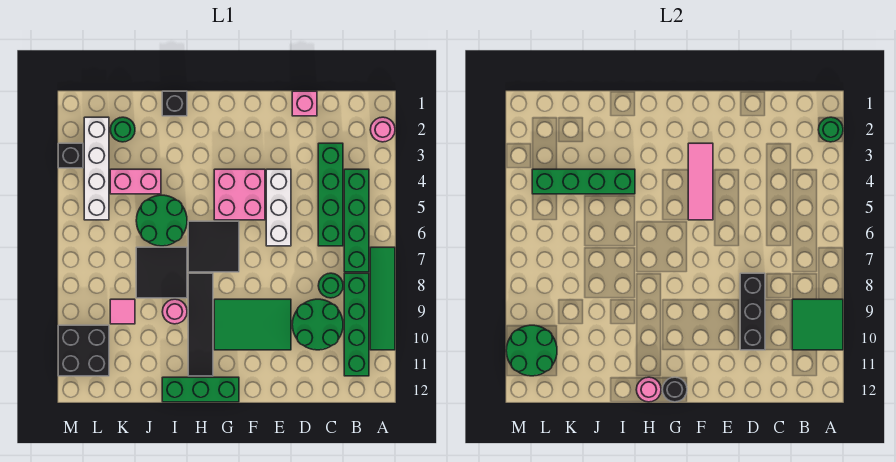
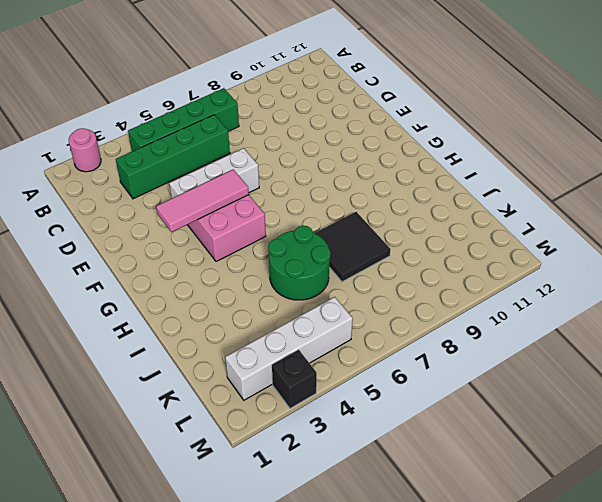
none -> green tile A7:A10 level 1
none -> green brick B8:B11 level 1
none -> green round brick C8 level 1
none -> green round brick C9:D10 level 1

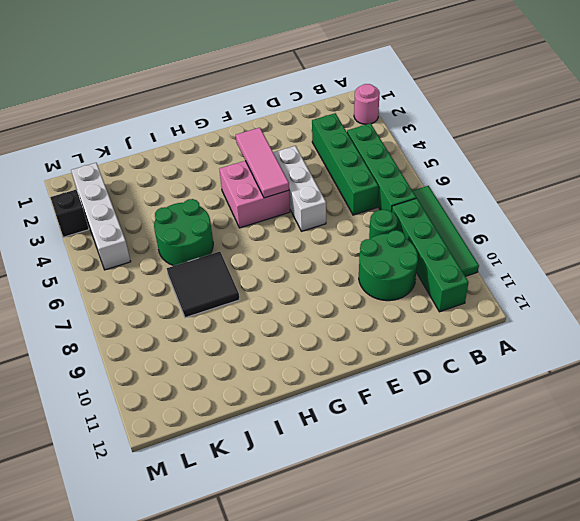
none -> pink brick D1 level 1
none -> green tile E9:G10 level 1
none -> black tile G6:H7 level 1
none -> green brick G12:I12 level 1

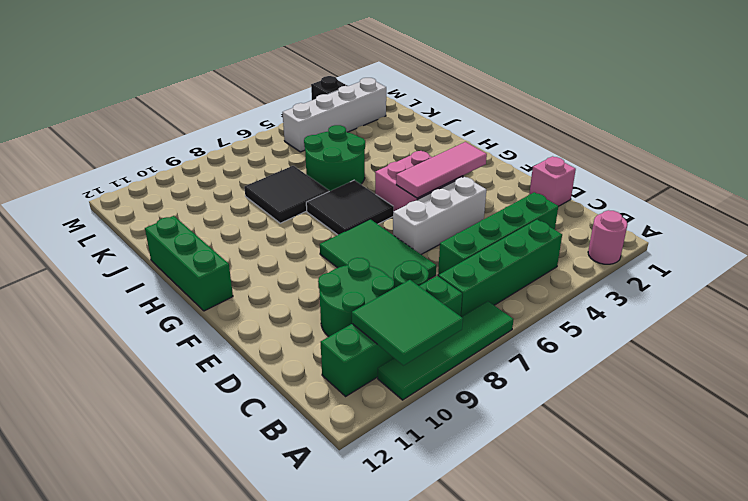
green tile D7:F8 level 1 -> green tile E9:G10 level 1
none -> black tile H8:H11 level 1
none -> black brick I1 level 1
none -> pink round brick I9 level 1
none -> pink brick J4:K4 level 1

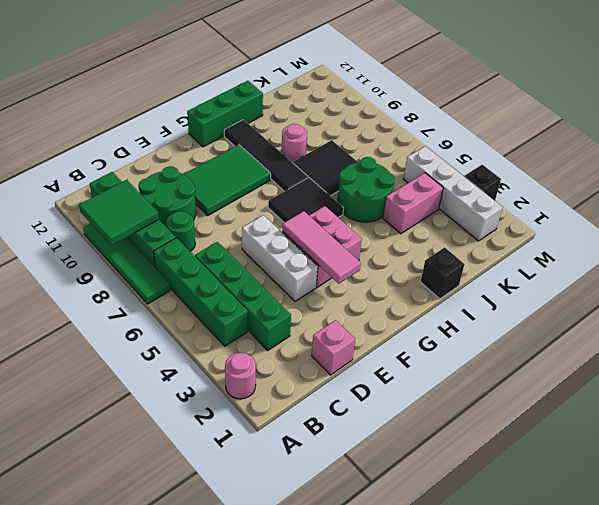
none -> green round brick K2 level 1
none -> pink tile K9 level 1
none -> black brick L10:M11 level 1
none -> green round brick A2 level 2

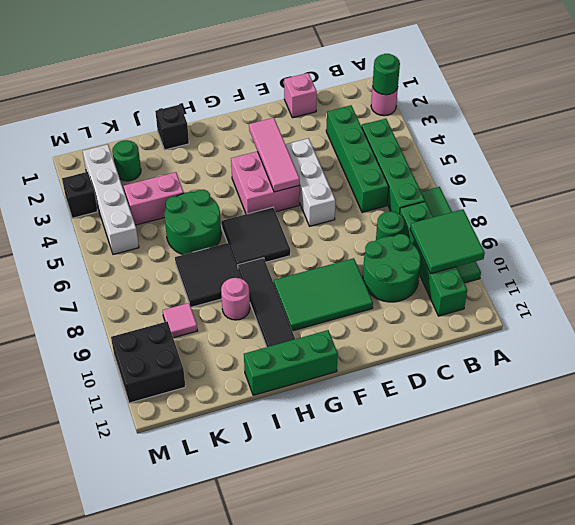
none -> black brick D8:D10 level 2
none -> black round brick G12 level 2
none -> pink round brick H12 level 2
none -> green brick I4:L4 level 2

